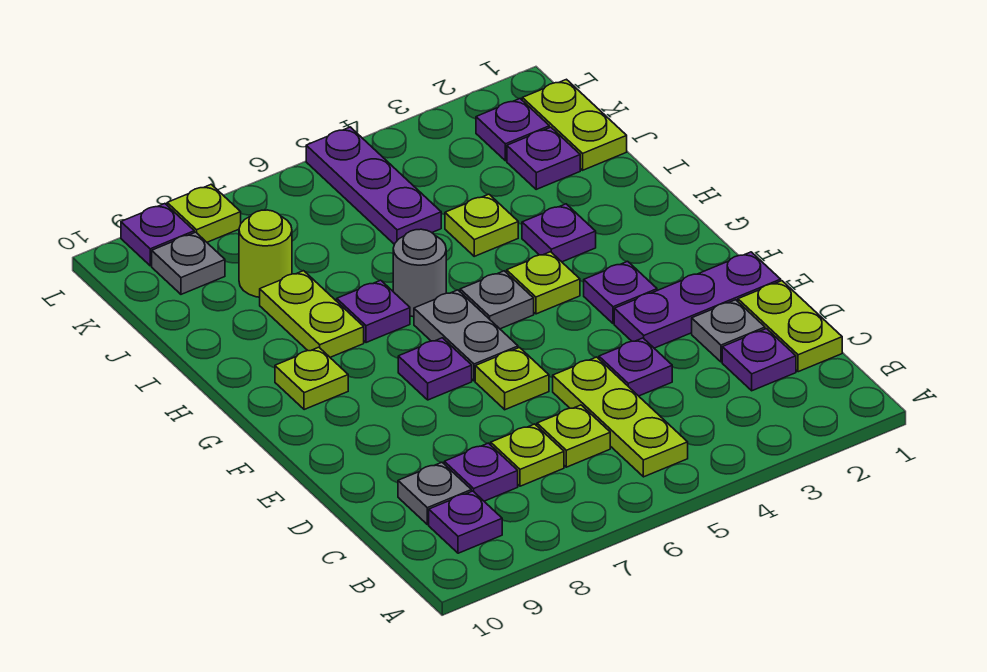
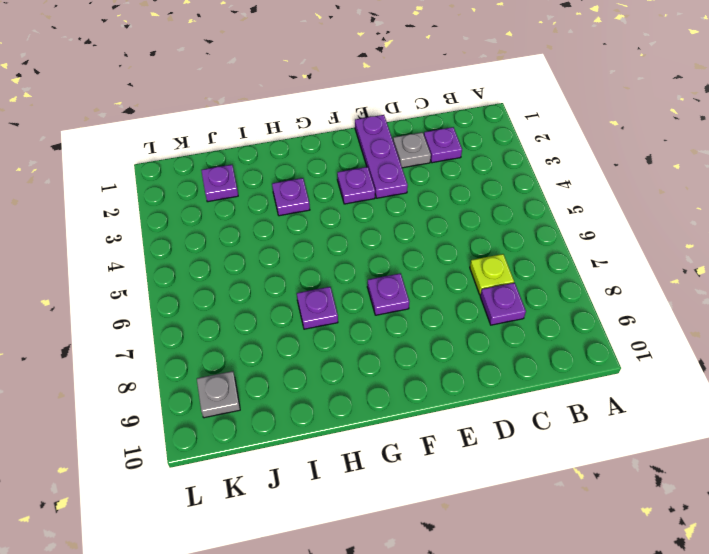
none -> lime plate B5:D5 level 1
none -> purple plate B9 level 1
none -> lime plate C1:D1 level 1
none -> lime plate C6 level 1

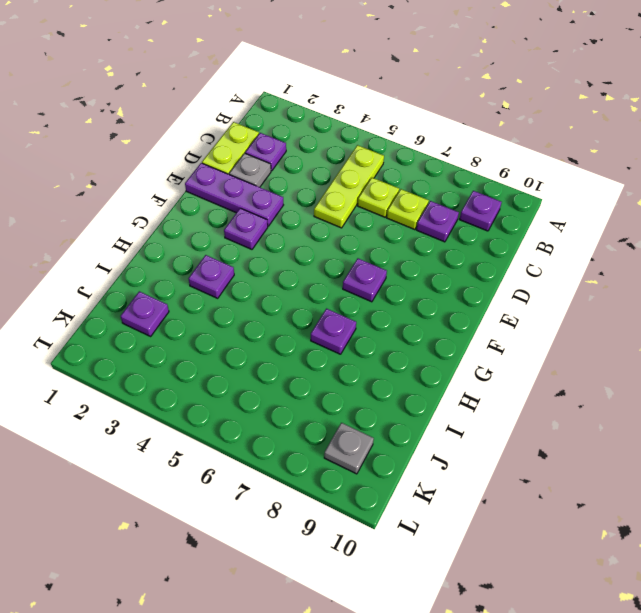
none -> grey plate C9 level 1
none -> purple plate D4 level 1
none -> lime plate E6 level 1
none -> grey plate F6:G6 level 1

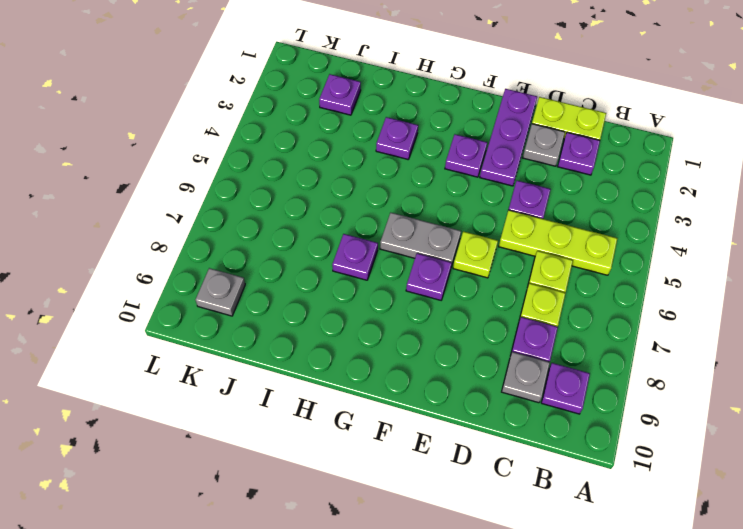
none -> lime plate G4 level 1
none -> grey plate G5 level 1
none -> lime plate G9 level 1
none -> grey round brick H6 level 1

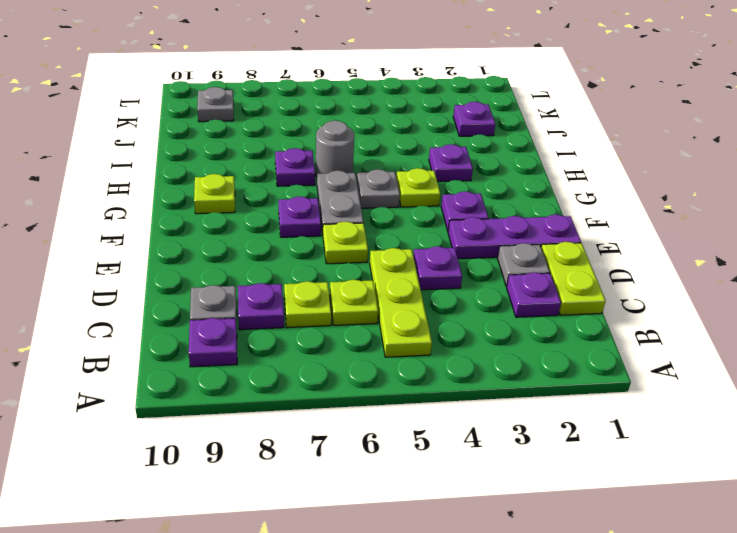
none -> lime plate H8:I8 level 1
none -> lime plate I4 level 1
none -> lime plate J1:K1 level 1
none -> purple plate J5:L5 level 1

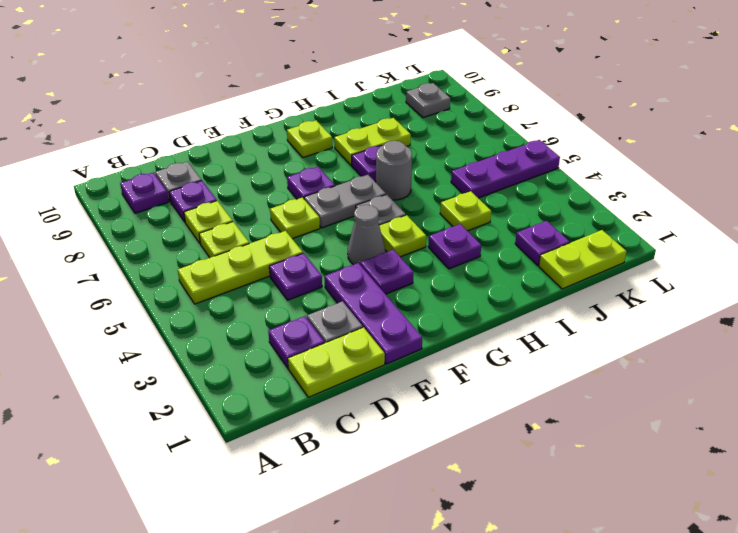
grey cone F4 level 1 -> none
none -> lime round brick J8 level 1
none -> purple plate K2 level 1
none -> lime plate L8 level 1
none -> purple plate L9 level 1

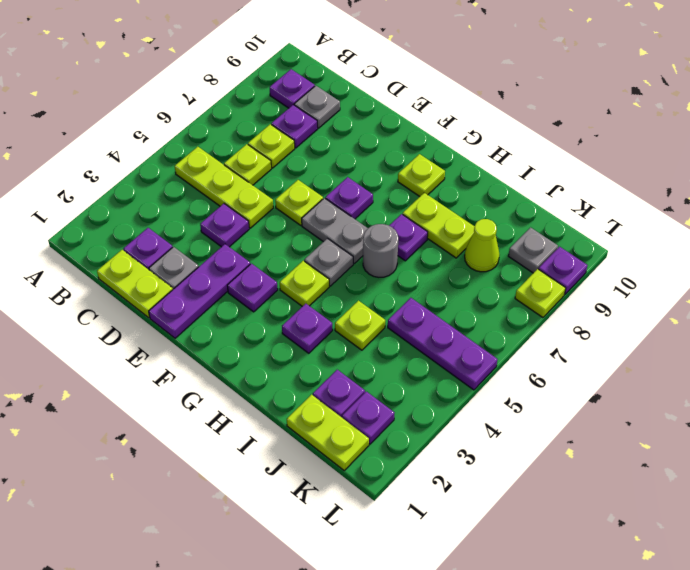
lime cone J8 level 1 -> lime round brick J8 level 1

